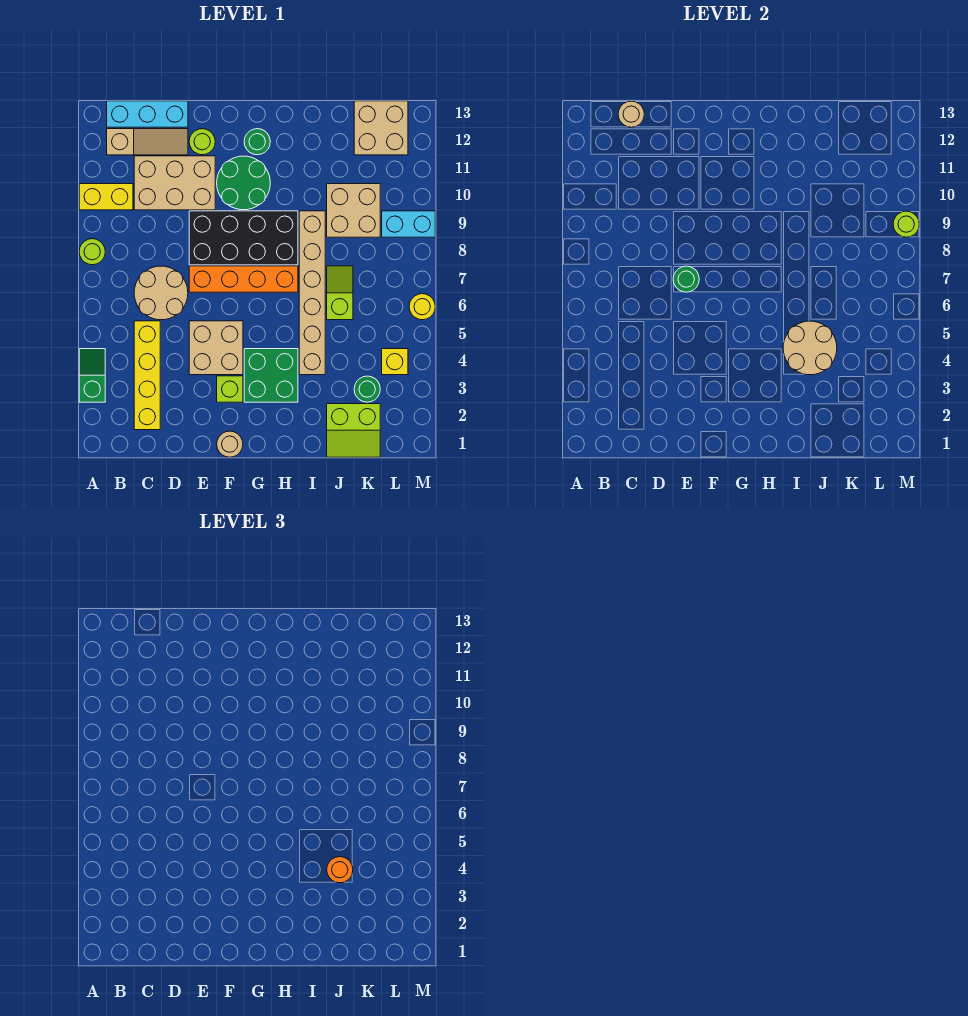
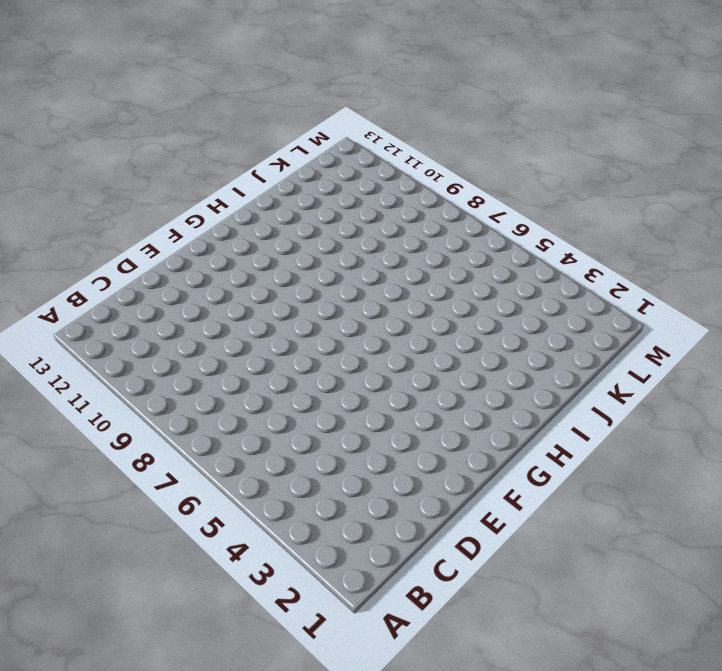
none -> green slope A3:A4 level 1 top 3
none -> lime round brick A8 level 1
none -> yellow brick A10:B10 level 1
none -> tan slope B12:D12 level 1 top B

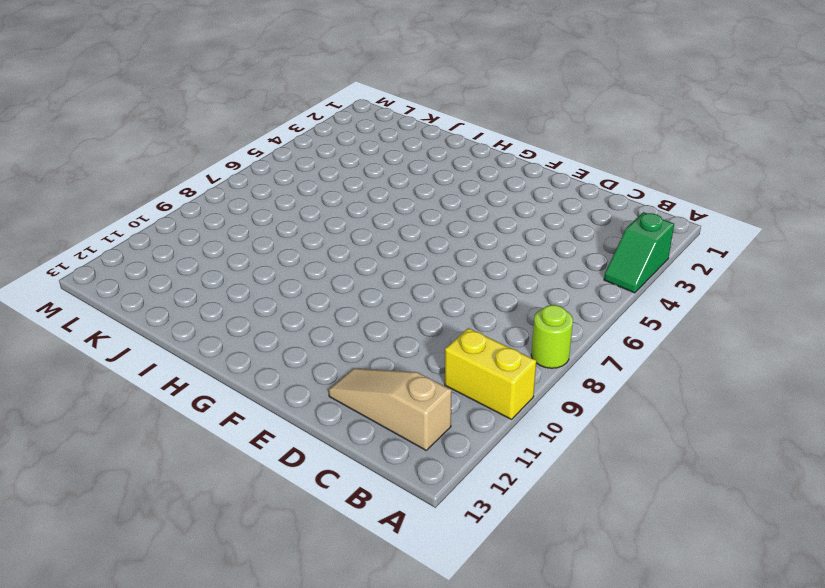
none -> cyan brick B13:D13 level 1
none -> yellow brick C2:C5 level 1
none -> tan round brick C6:D7 level 1
none -> tan brick C10:E11 level 1

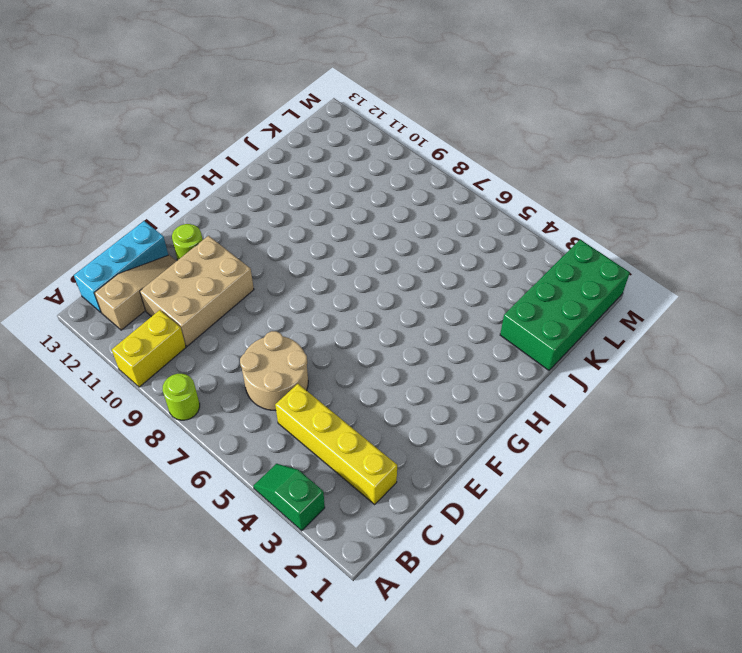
green brick J1:M2 level 1 -> lime slope J1:K2 level 1 top 2
none -> tan brick E4:F5 level 1
none -> orange brick E7:H7 level 1
none -> black brick E8:H9 level 1
none -> tan round brick F1 level 1

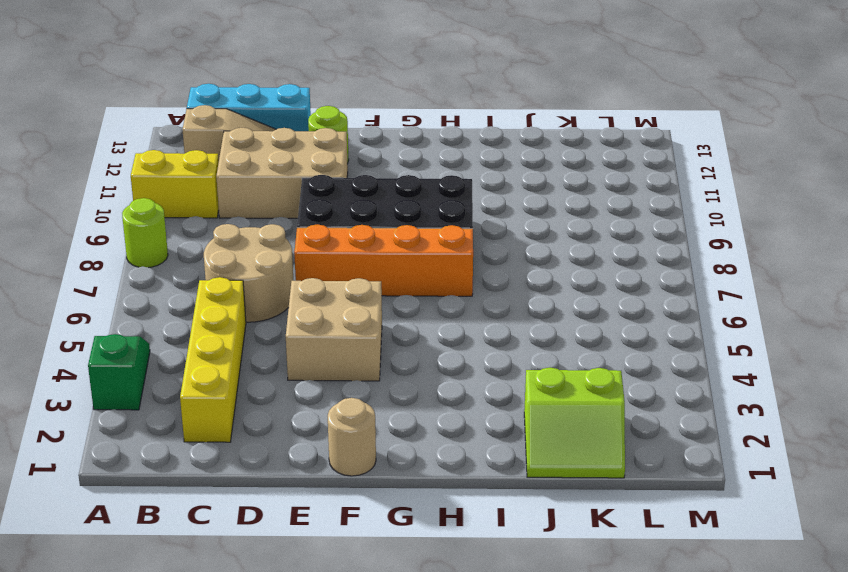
none -> lime brick F3 level 1
none -> green round brick F10:G11 level 1
none -> green brick G3:H4 level 1
none -> green round brick G12 level 1

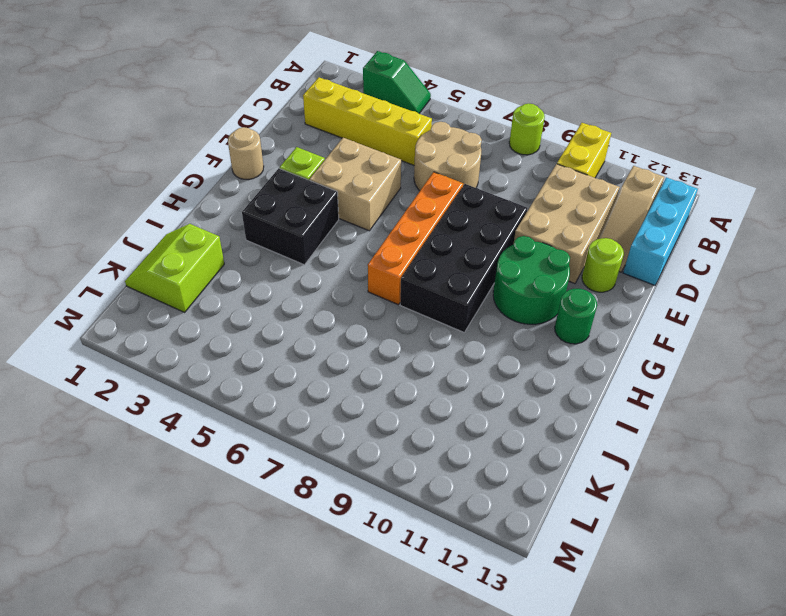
black brick G3:H4 level 1 -> green brick G3:H4 level 1
none -> tan brick I4:I9 level 1
none -> lime slope J6:J7 level 1 top 6
none -> tan brick J9:K10 level 1
none -> green round brick K3 level 1

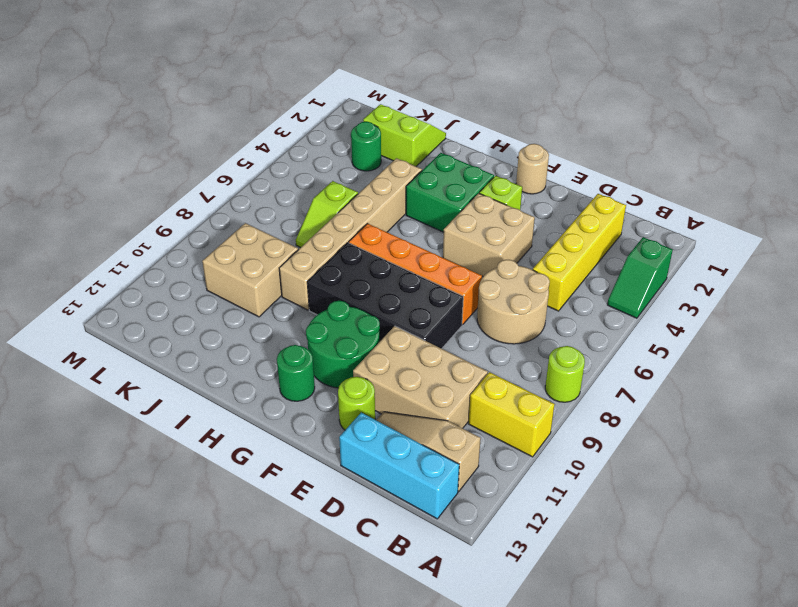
none -> tan brick K12:L13 level 1
none -> yellow brick L4 level 1
none -> cyan brick L9:M9 level 1
none -> yellow round brick M6 level 1

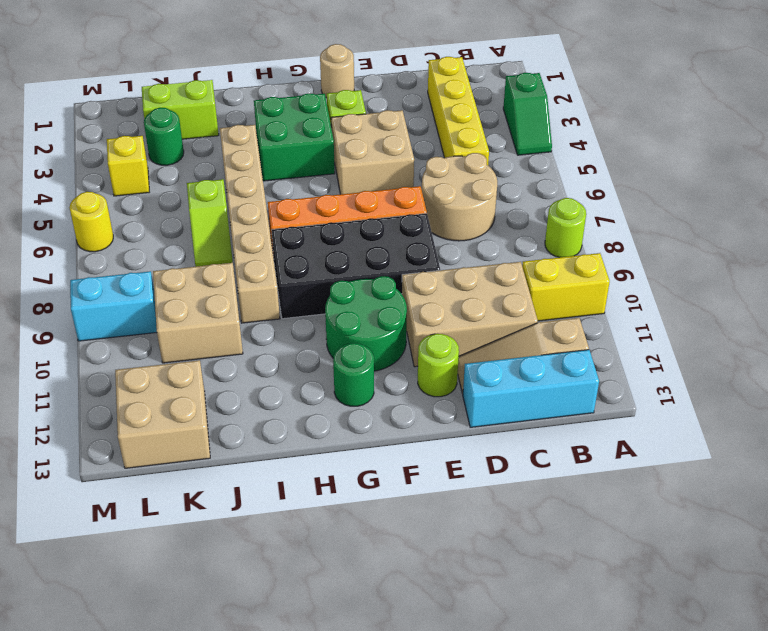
none -> tan round brick C13 level 2
none -> green round brick E7 level 2
none -> tan round brick I4:J5 level 2
none -> lime round brick M9 level 2

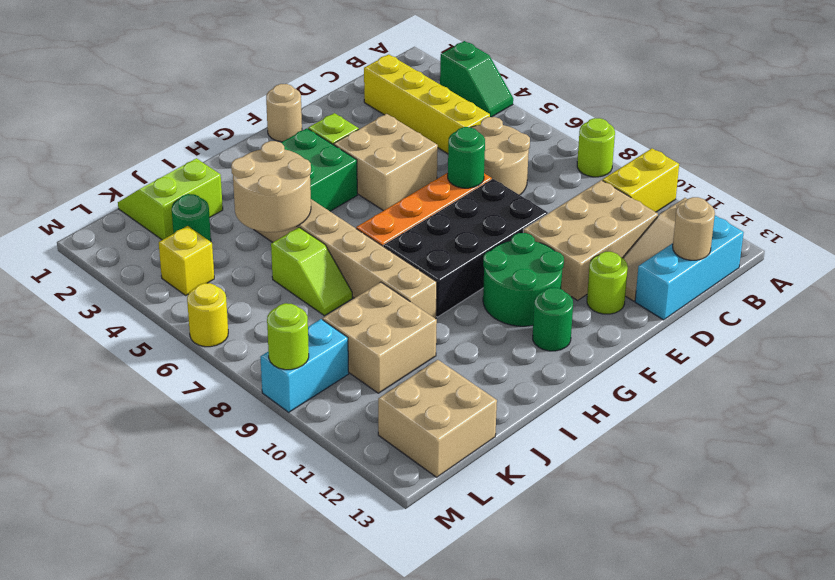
none -> orange round brick J4 level 3

